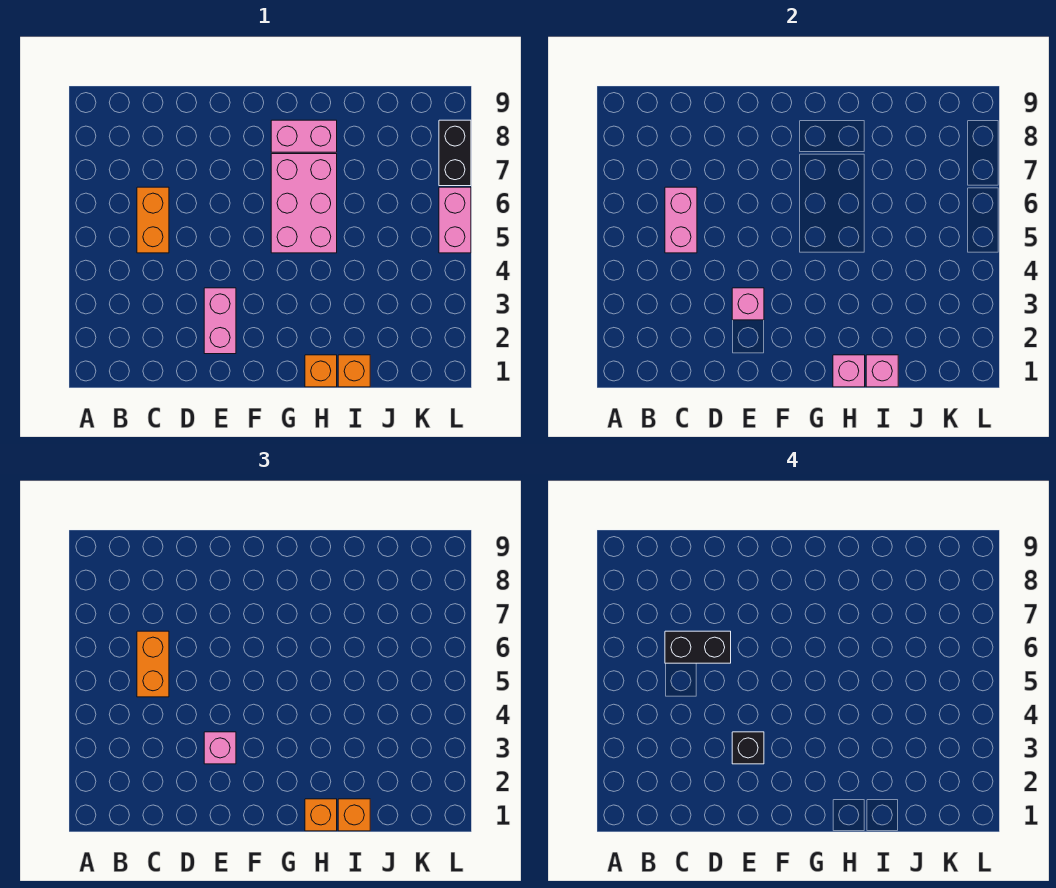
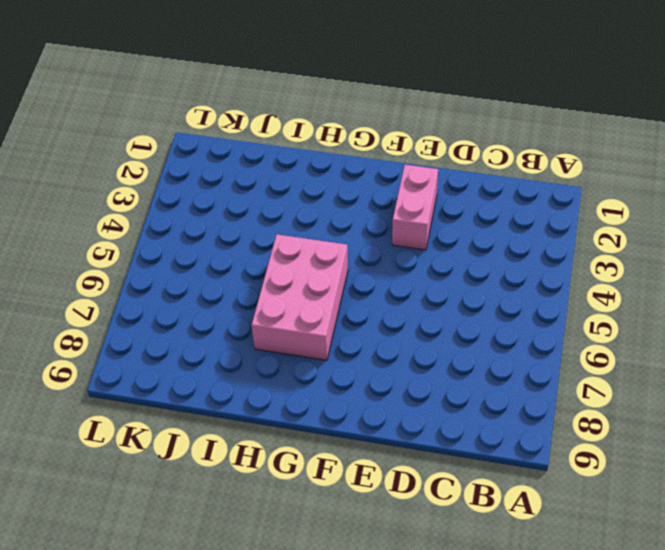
none -> orange brick C5:C6 level 1
none -> pink brick G8:H8 level 1
none -> orange brick H1 level 1

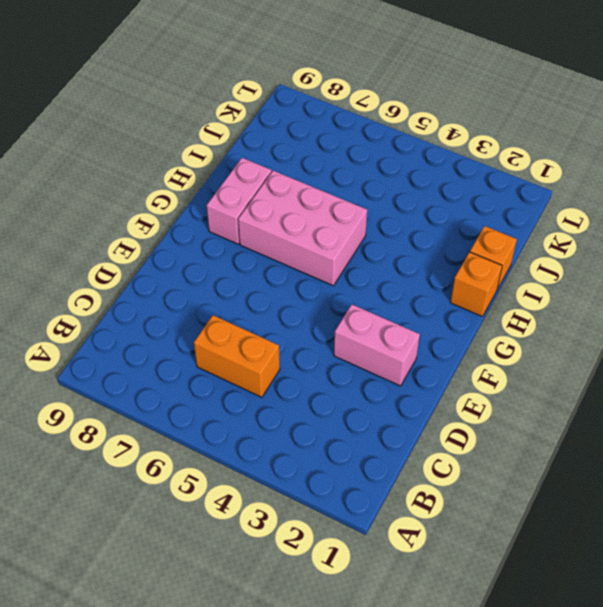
none -> pink brick L5:L6 level 1
none -> black brick L7:L8 level 1
none -> pink brick C5:C6 level 2

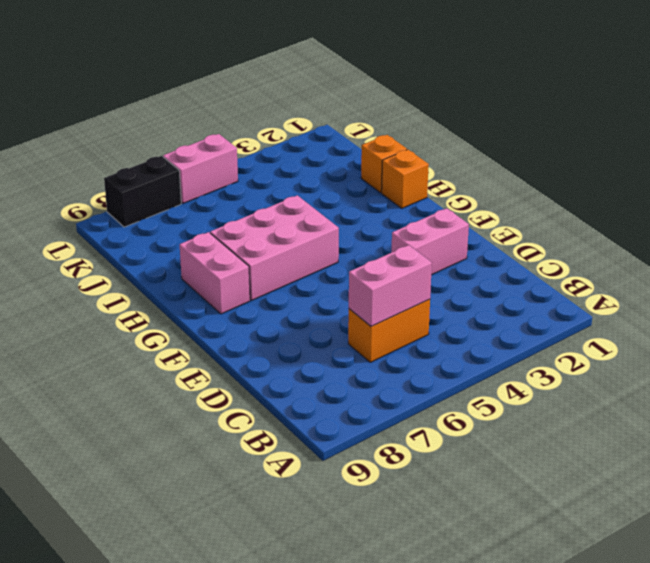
none -> pink brick E3 level 2
none -> pink brick H1 level 2
none -> pink brick I1 level 2

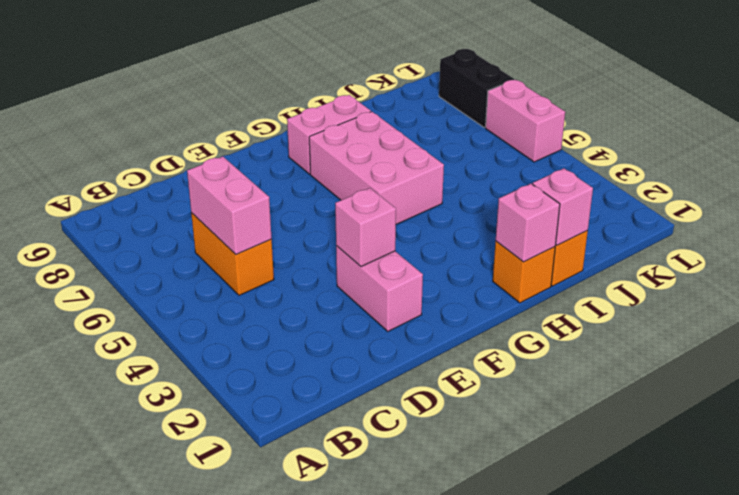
none -> orange brick C5:C6 level 3
none -> pink brick E3 level 3
none -> orange brick H1 level 3

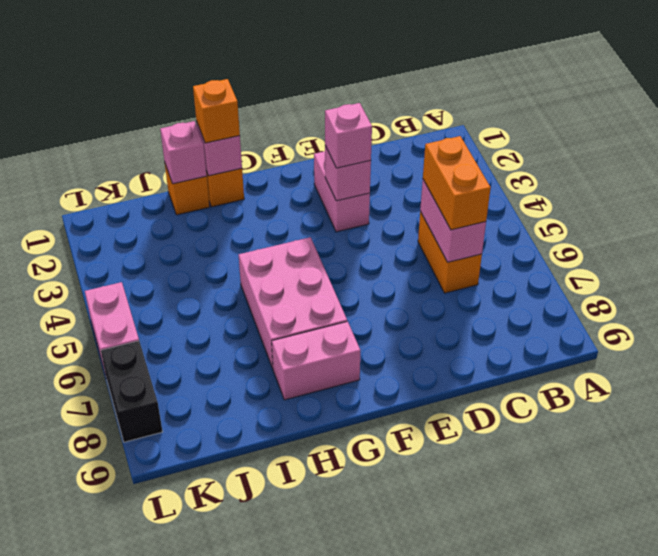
none -> orange brick I1 level 3
none -> black brick C6:D6 level 4
none -> black brick E3 level 4

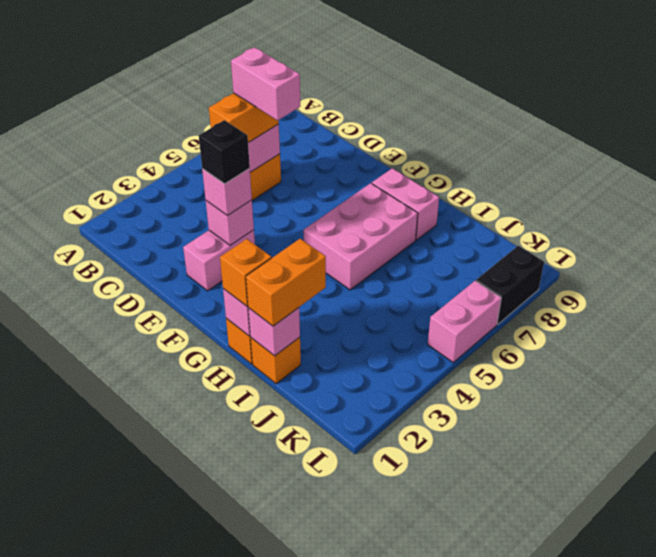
pink brick C6:D6 level 4 -> black brick C6:D6 level 4
orange brick I1:I2 level 3 -> orange brick I1 level 3

